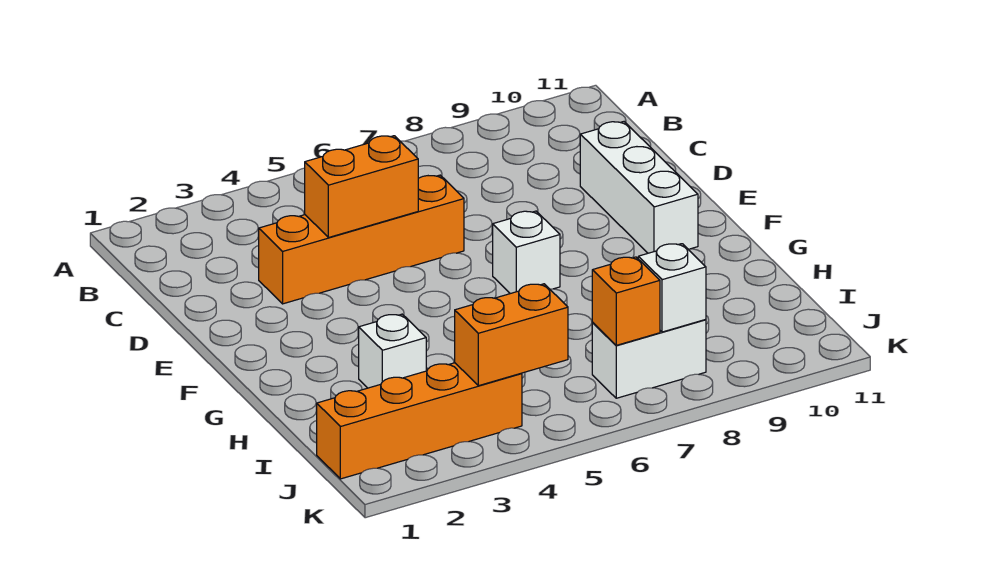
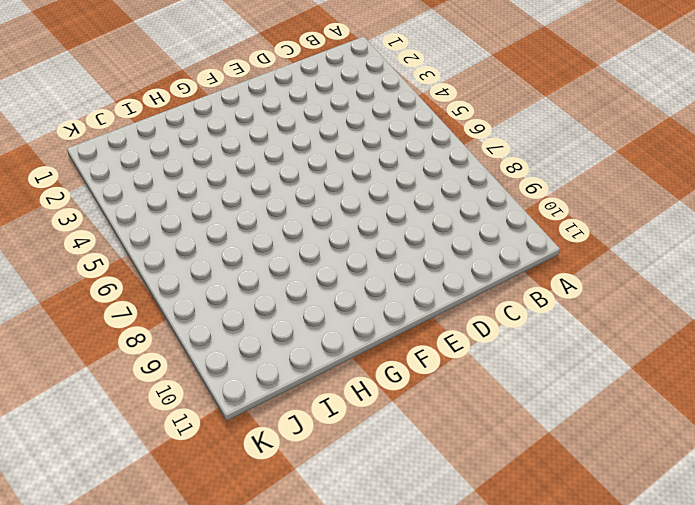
none -> orange brick D3:D6 level 1
none -> white brick D10:F10 level 1

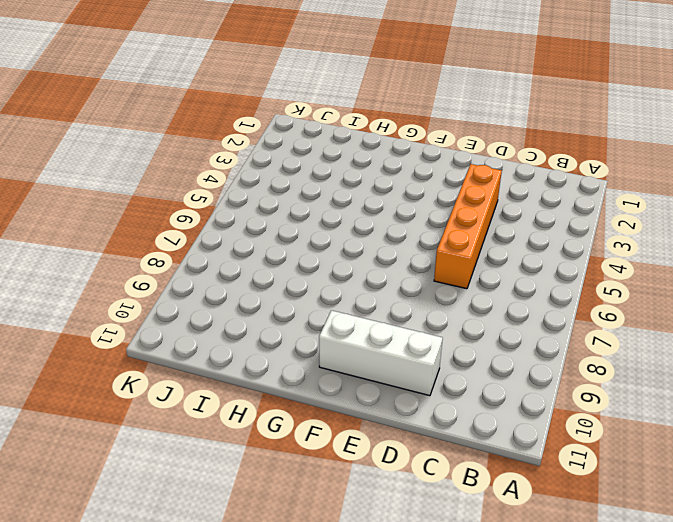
none -> white brick F7 level 1
none -> white brick H3 level 1

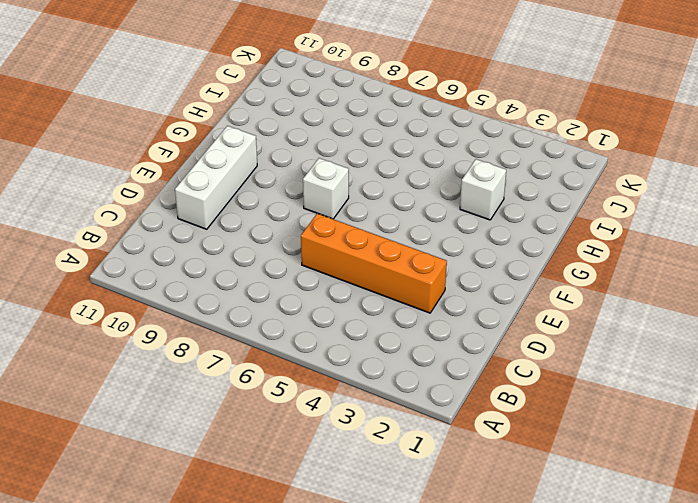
none -> orange brick J1:J4 level 1
none -> white brick J7:J8 level 1

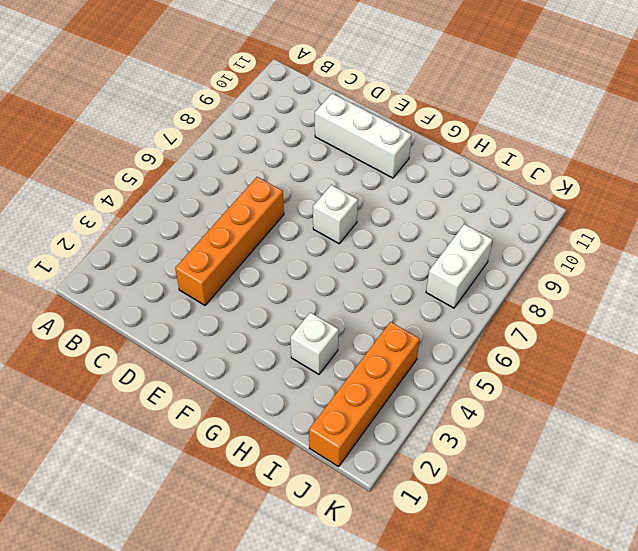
none -> orange brick D4:D5 level 2
none -> orange brick J4:J5 level 2

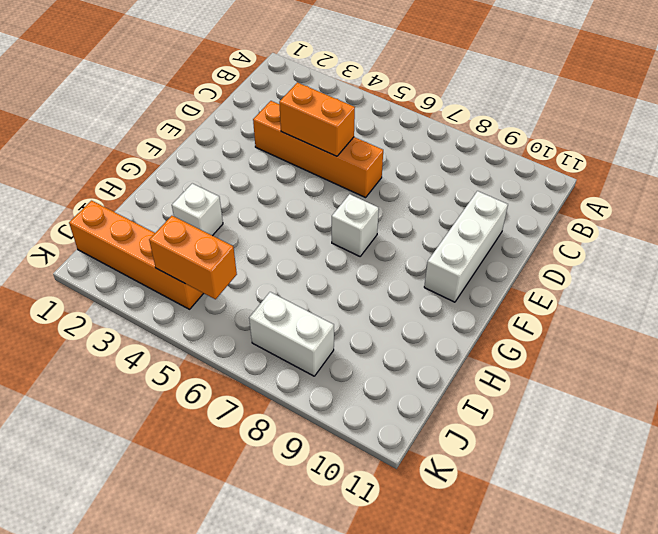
none -> orange brick J7 level 2
none -> white brick J8 level 2

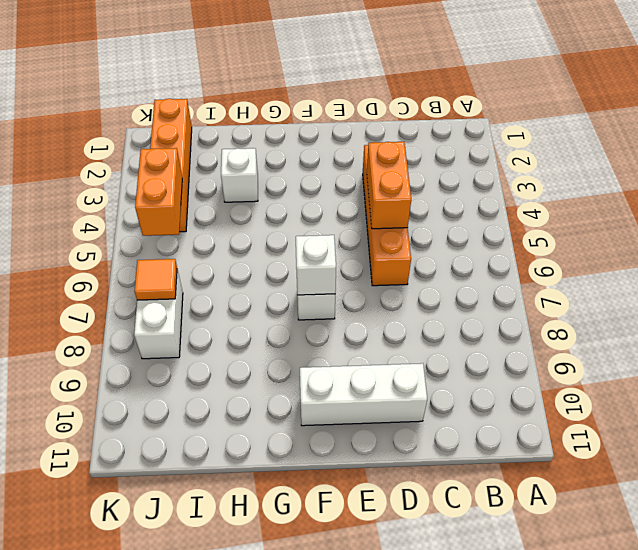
white brick F7 level 2 -> white brick J8 level 2
orange tile J7 level 2 -> orange brick J7 level 2

